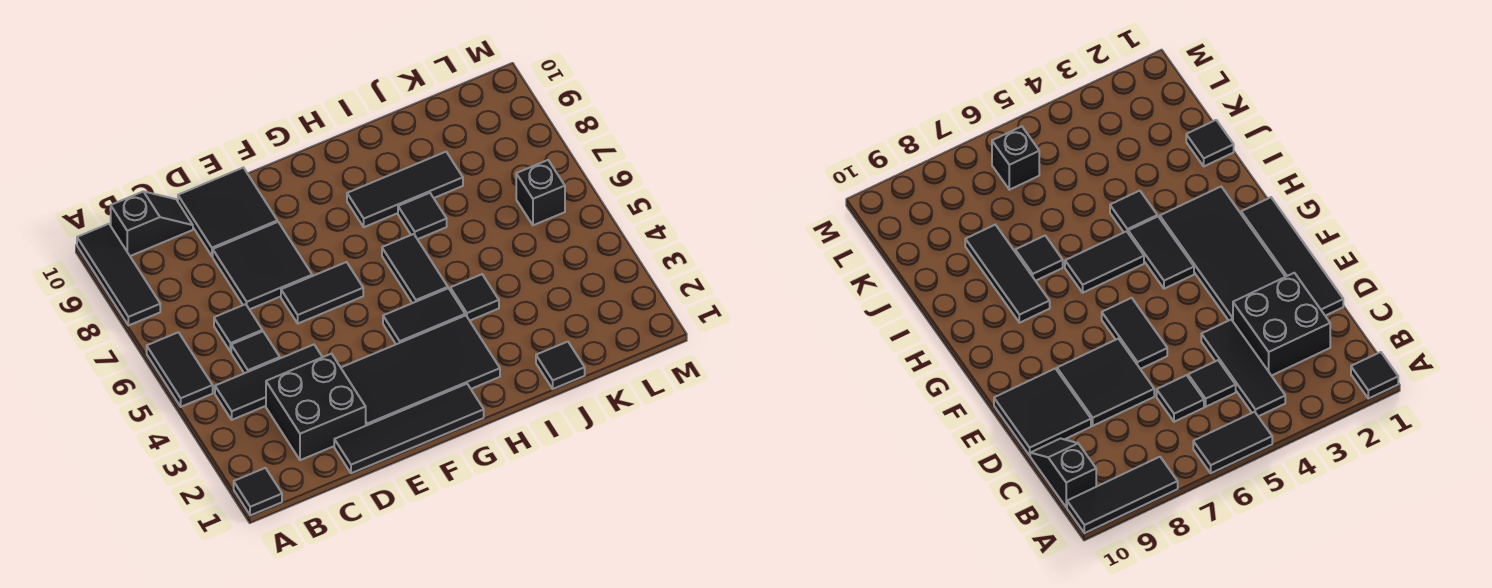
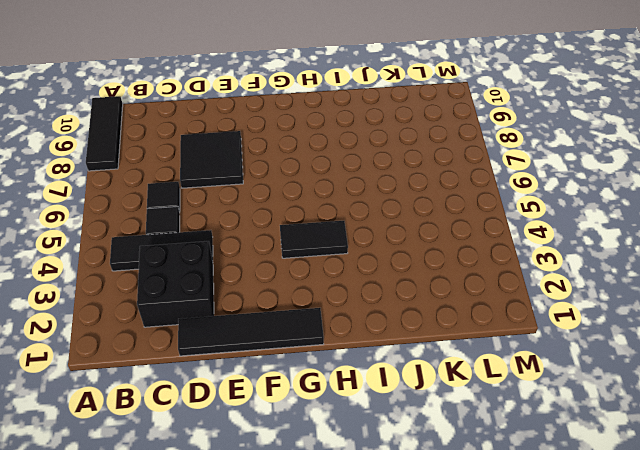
none -> black tile A1 level 1
none -> black tile A5:A6 level 1
none -> black slope B10:C10 level 1 top B

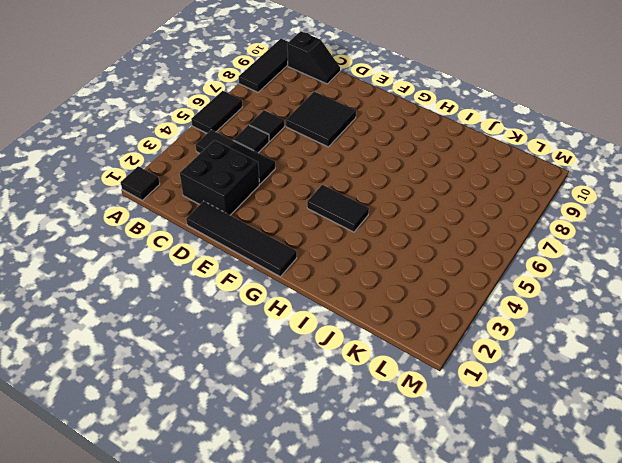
none -> black tile D9:E10 level 1
none -> black tile E2:H3 level 1
none -> black tile E6:F6 level 1

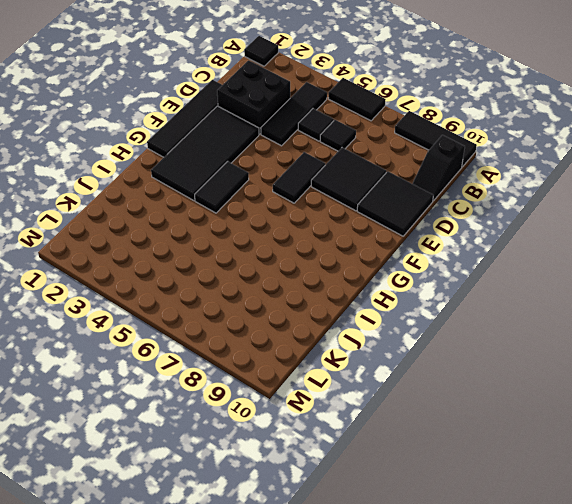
none -> black tile H5:H6 level 1
none -> black tile H8:J8 level 1
none -> black tile I4 level 1

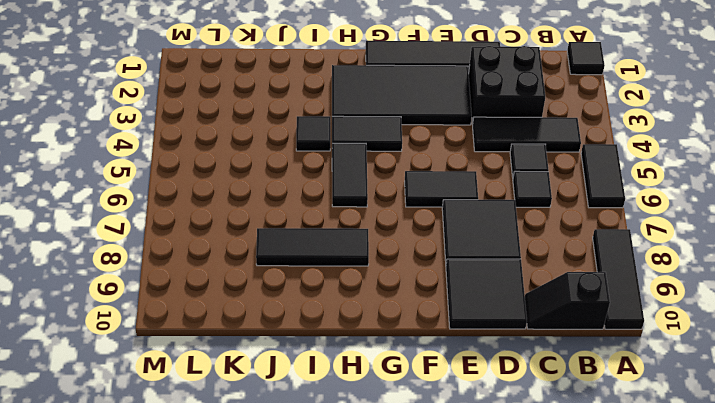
none -> black tile I7 level 1
none -> black tile J1 level 1
none -> black brick L6 level 1

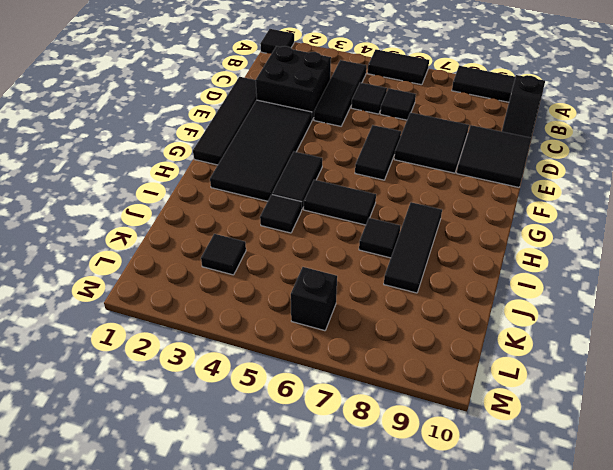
black tile K3 level 1 -> black tile J1 level 1

